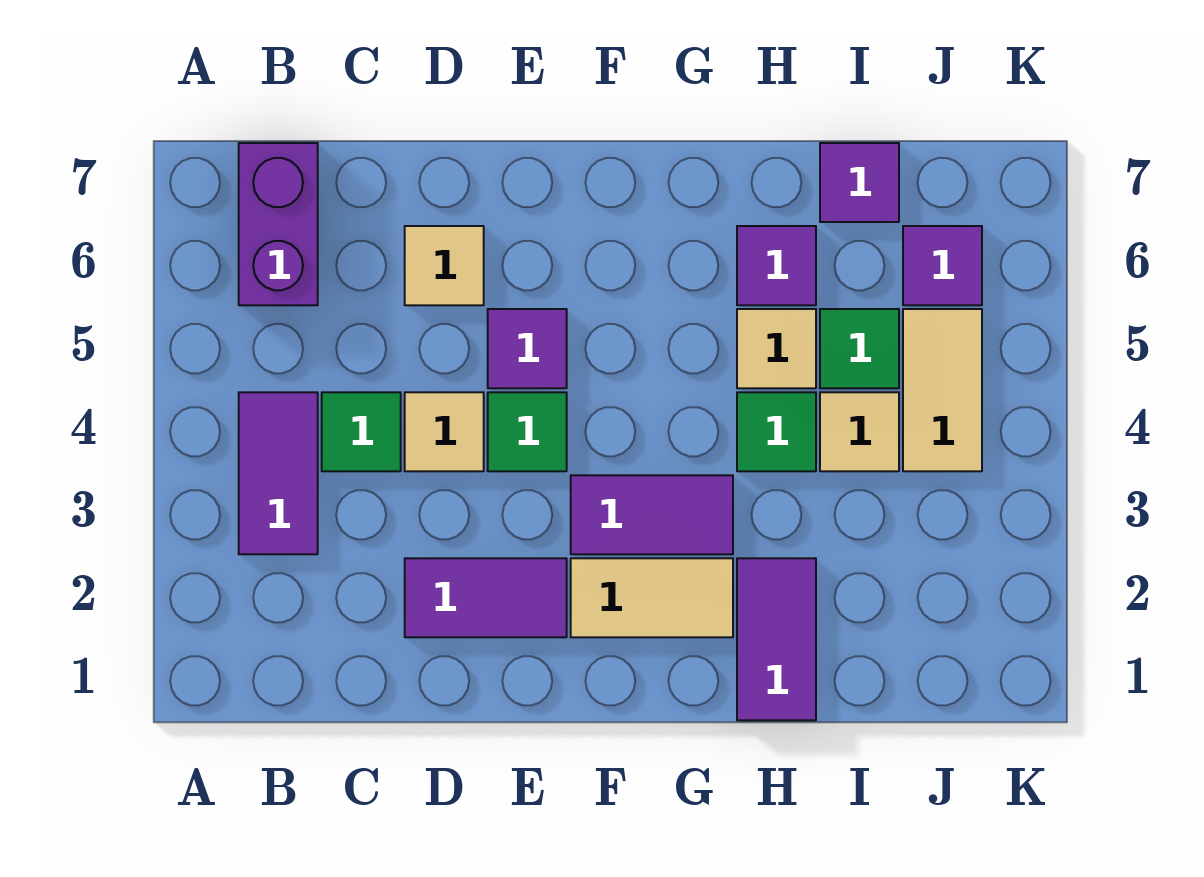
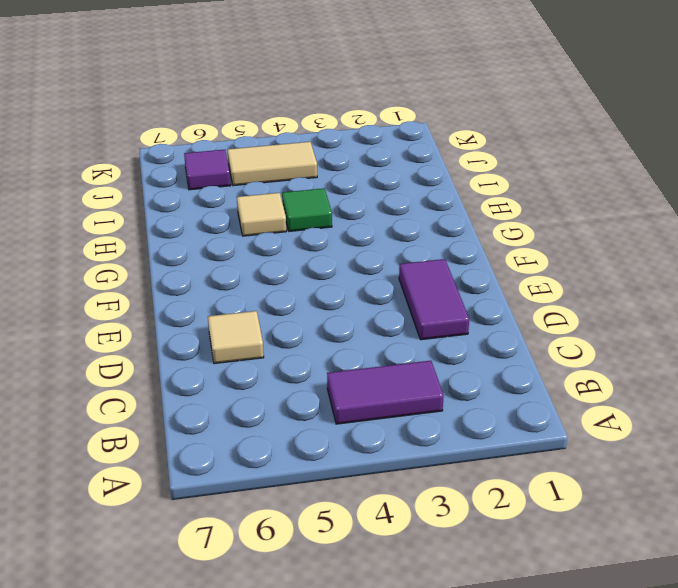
none -> purple brick B6:B7 level 1
none -> green tile C4 level 1
none -> tan tile D4 level 1

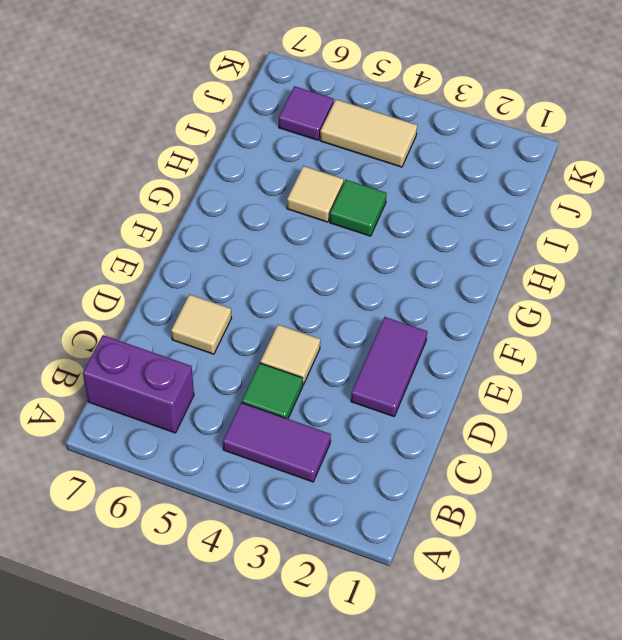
none -> green tile E4 level 1
none -> purple tile E5 level 1
none -> tan tile F2:G2 level 1

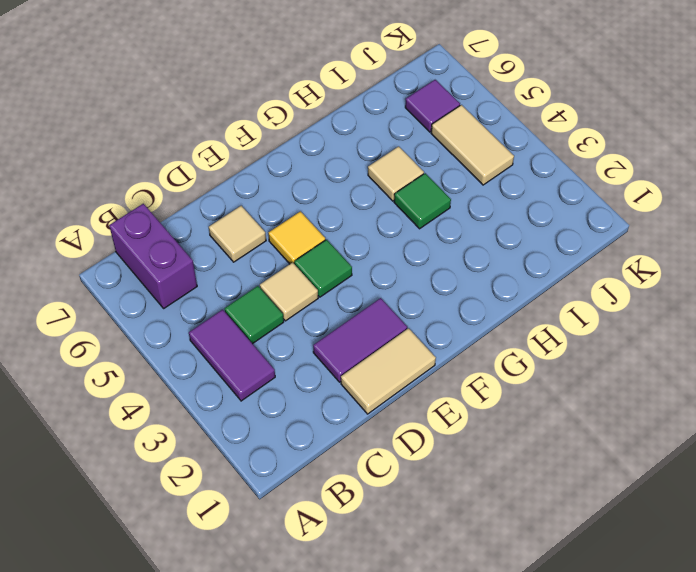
tan tile D1:E1 level 1 -> tan tile F2:G2 level 1
yellow tile E5 level 1 -> purple tile E5 level 1
none -> purple tile F3:G3 level 1
none -> purple tile H1:H2 level 1
none -> purple tile H6 level 1

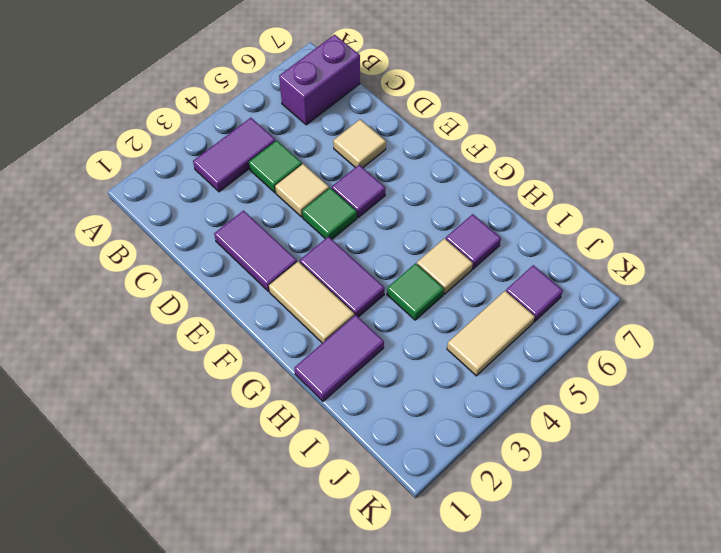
none -> tan tile I4 level 1
none -> green tile I5 level 1
none -> purple tile I7 level 1

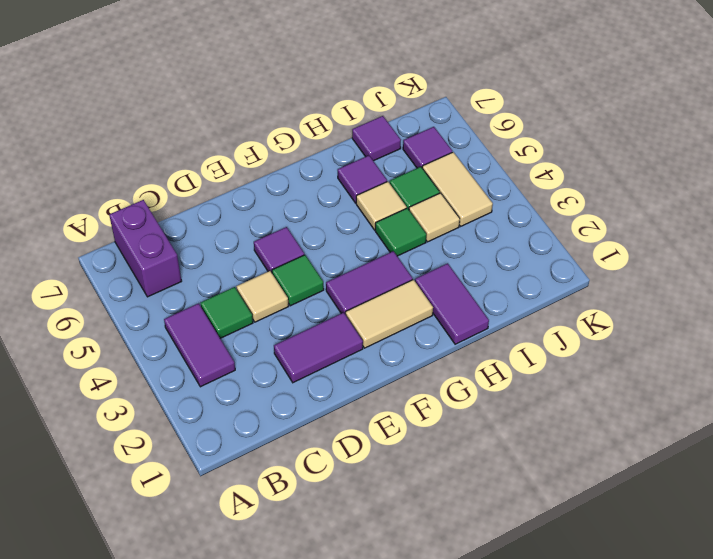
none -> tan tile D6 level 1

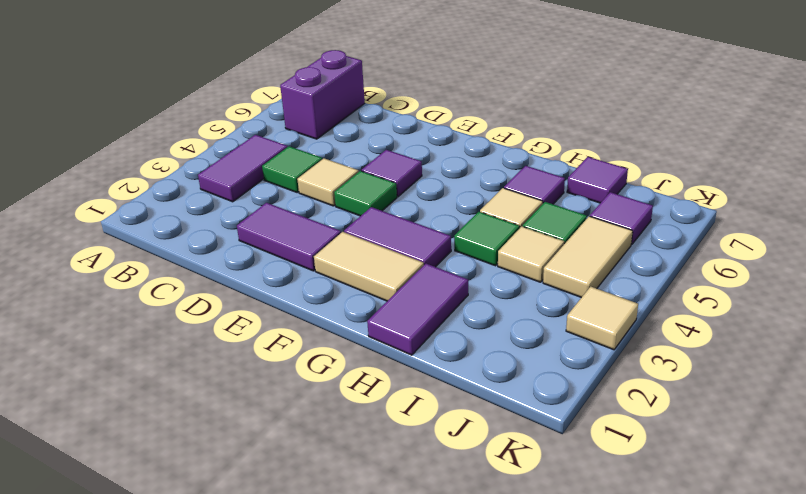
tan tile K3 level 1 -> tan tile D6 level 1

